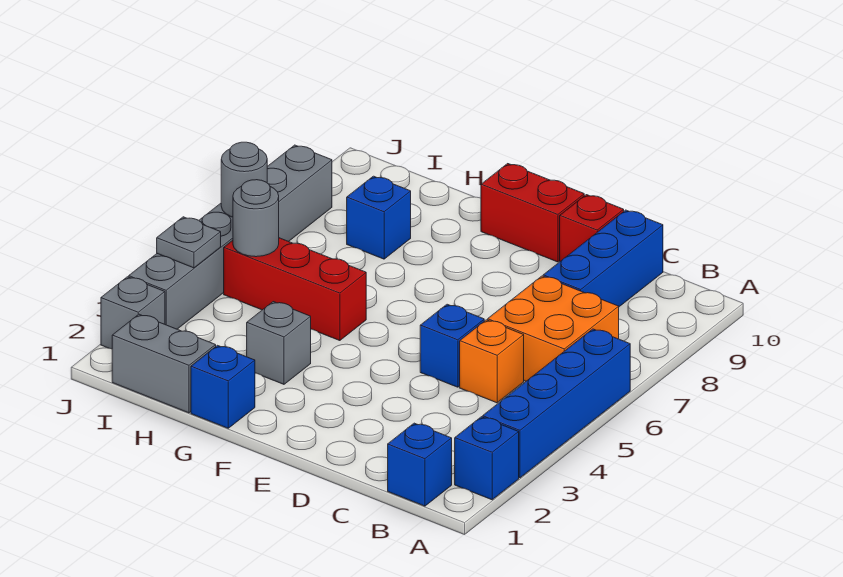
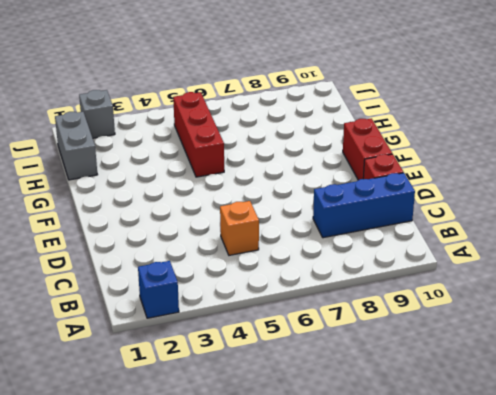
none -> blue brick A3:A6 level 1
none -> blue brick B1 level 1
none -> orange brick B6:C7 level 1

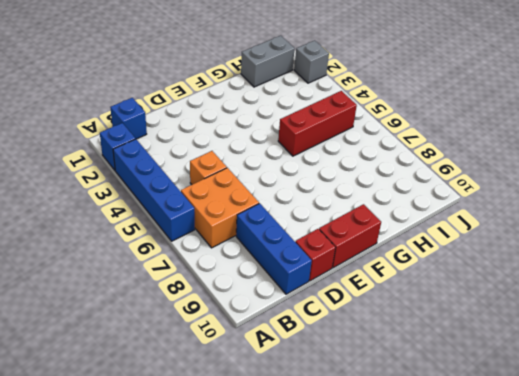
none -> blue brick D5 level 1
none -> blue brick G1 level 1
none -> grey brick G3 level 1

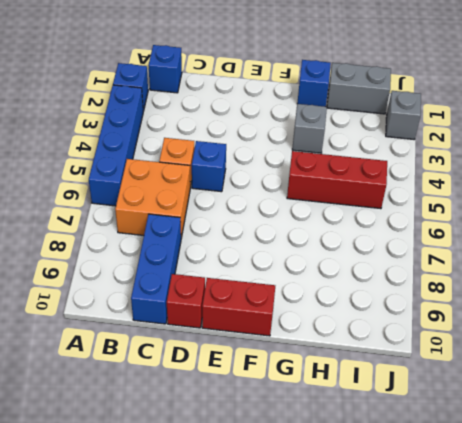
none -> blue brick H8 level 1
none -> grey brick J3:J8 level 1
none -> grey round brick I5 level 2

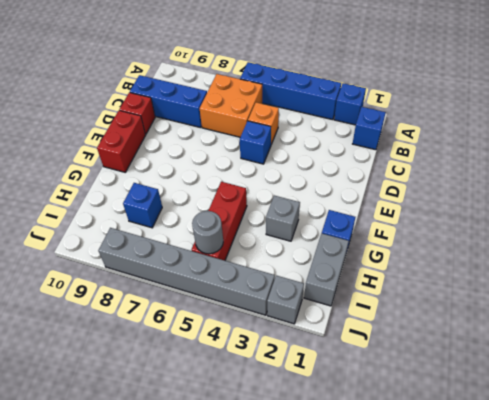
none -> grey plate J4 level 2
none -> grey round brick J6 level 2

